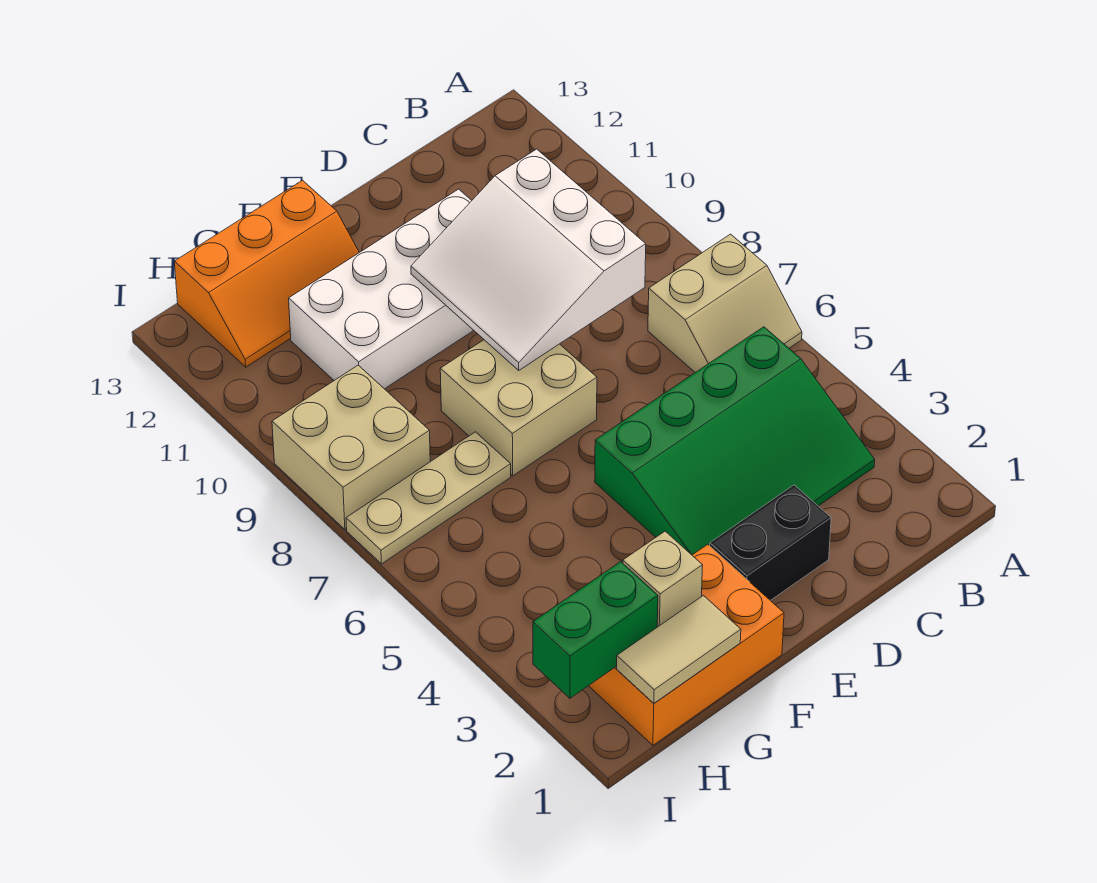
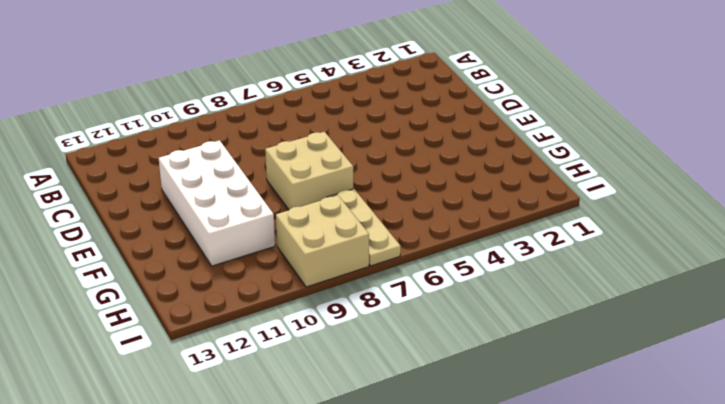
none -> tan slope A6:B7 level 1 top 7
none -> green slope B3:E5 level 1 top 5
none -> black brick D2:E2 level 1

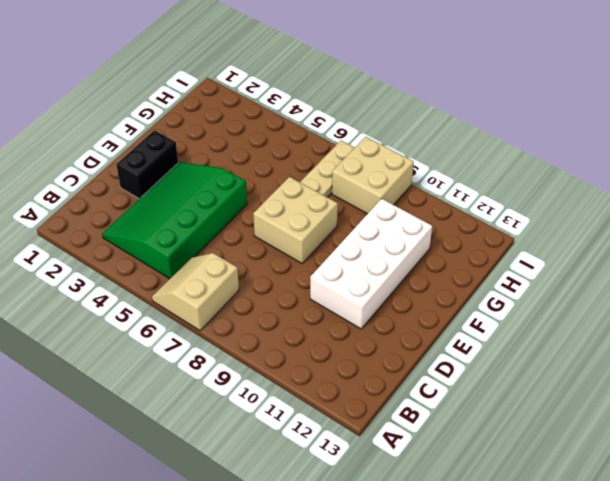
none -> orange brick F1:H2 level 1
none -> orange slope F12:H13 level 1 top 13
none -> white slope C8:E10 level 2 top C

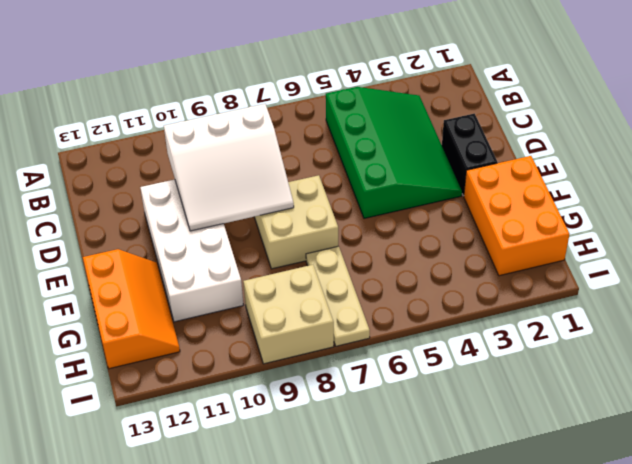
none -> tan slope A6:B7 level 1 top 7
none -> tan tile G1:H1 level 2
none -> tan brick G2 level 2

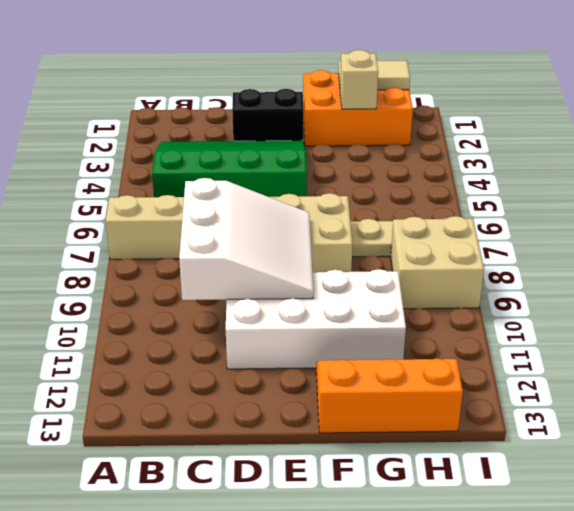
none -> green brick H2:I2 level 2

